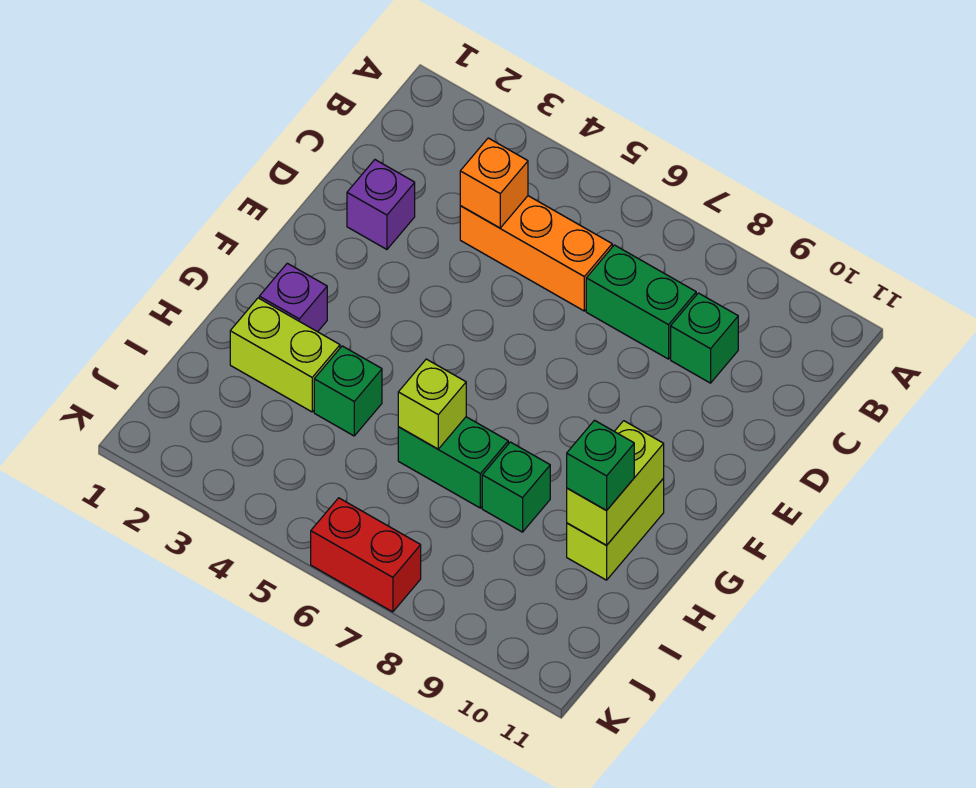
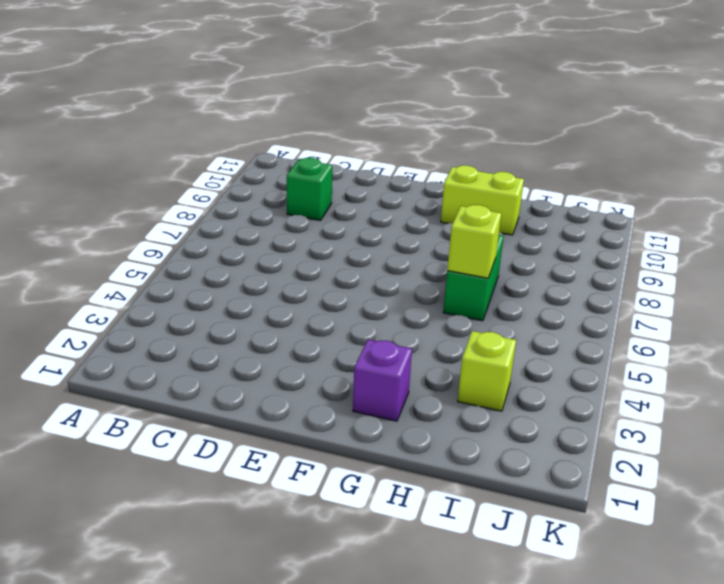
lime brick I3 level 1 -> none
none -> orange brick C4:C6 level 1
none -> green brick C7:C8 level 1
none -> purple brick D2 level 1

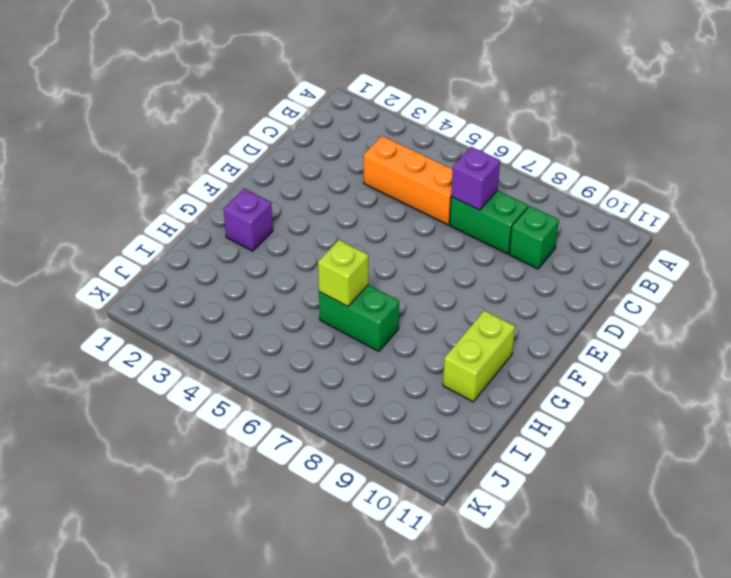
purple brick C7 level 2 -> purple brick D2 level 1
none -> lime brick H2:H3 level 1
none -> green brick H4 level 1
none -> green brick H8 level 1

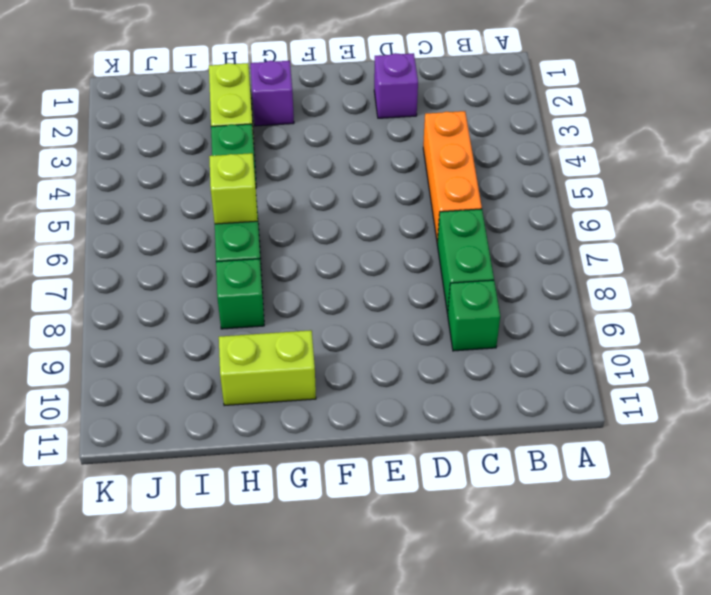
none -> red brick K6:K7 level 1
none -> orange brick C4 level 2
none -> lime brick G10:H10 level 2

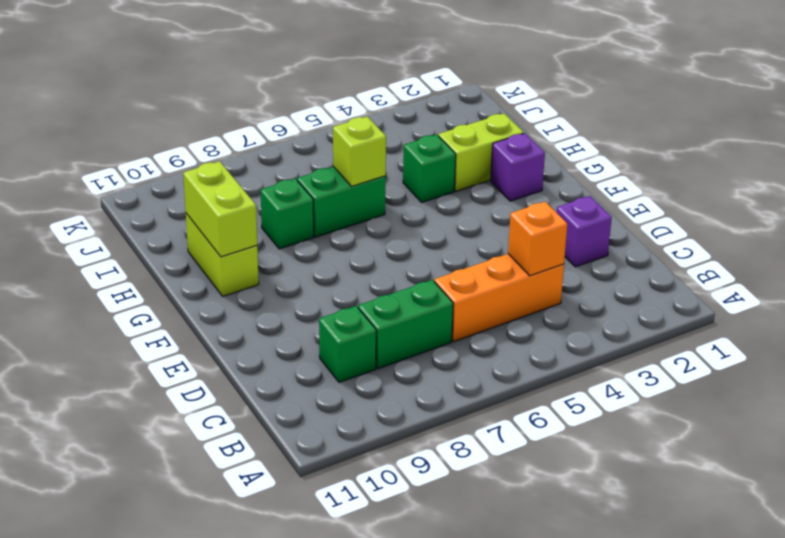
none -> red brick K6:K7 level 1
none -> green brick H10 level 3

